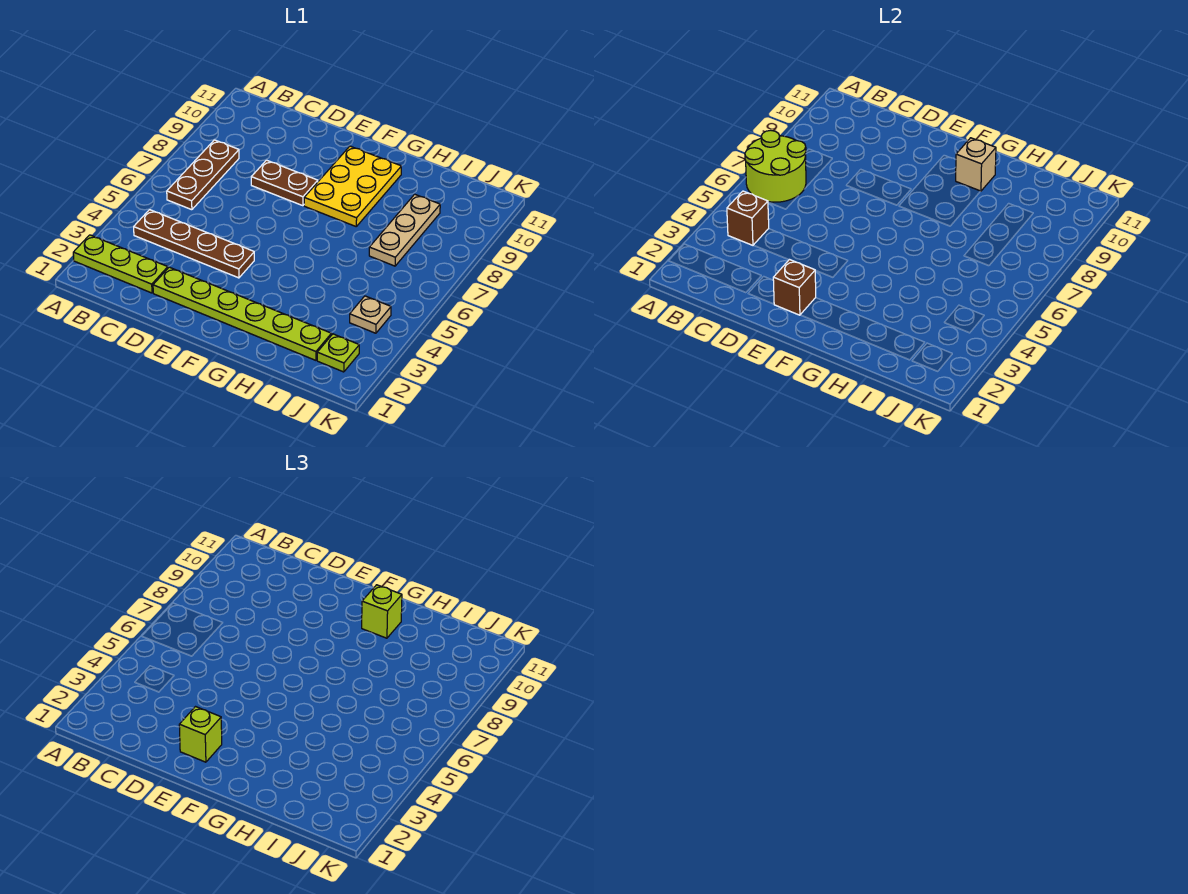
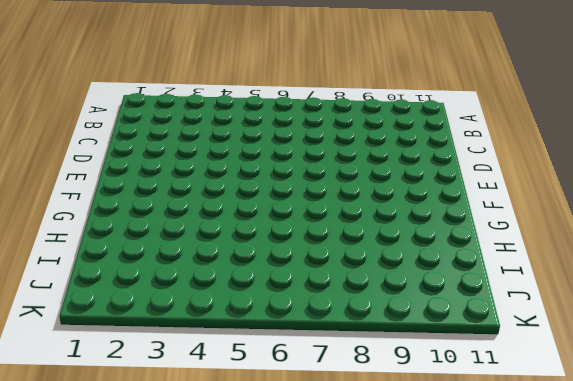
none -> lime plate A2:C2 level 1
none -> brown plate B4:E4 level 1
none -> brown plate B6:B8 level 1

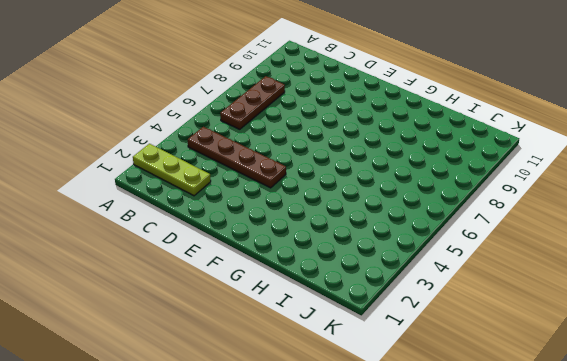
none -> lime plate D2:I2 level 1
none -> brown plate D8:E8 level 1
none -> yellow plate F8:G10 level 1

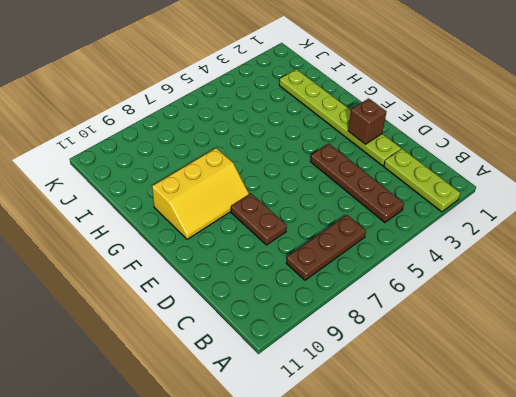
yellow slope F8:G10 level 1 top G -> yellow plate F8:G10 level 1
none -> tan plate I7:I9 level 1
none -> lime plate J2 level 1
none -> tan plate J4 level 1

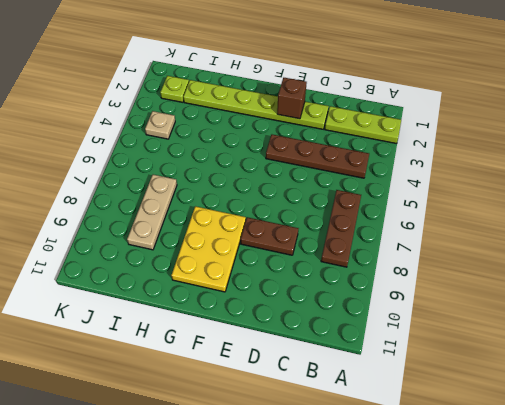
none -> lime round brick A6:B7 level 2
none -> brown brick B4 level 2
none -> tan brick G10 level 2

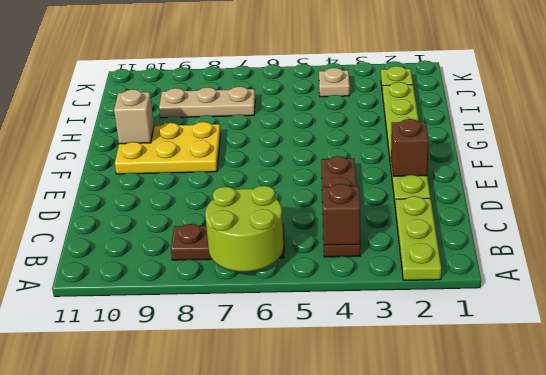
none -> brown plate D8:E8 level 1
none -> lime brick E2 level 3
none -> lime brick G10 level 3

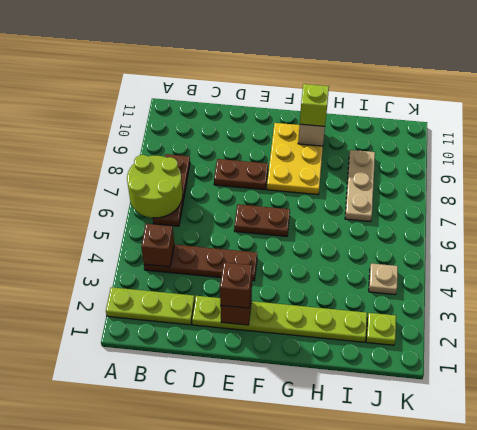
brown brick E2 level 3 -> lime brick E2 level 3
brown plate E6:F6 level 1 -> none

